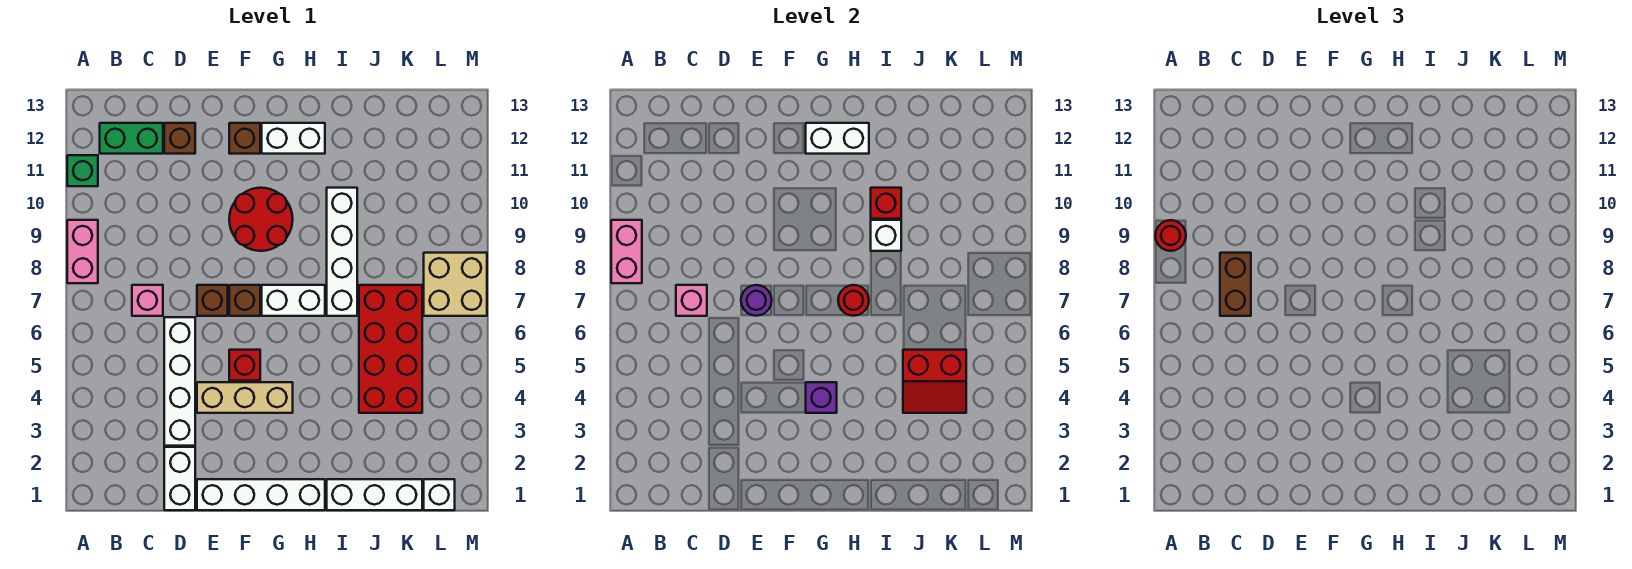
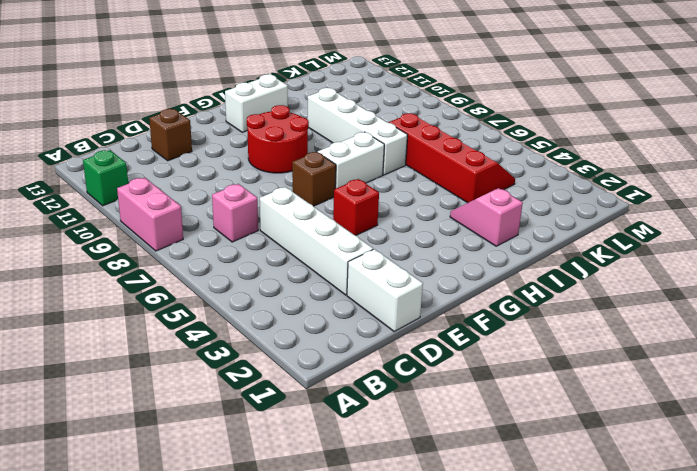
pink slope I2:I3 level 1 top 2 -> none
red slope J4:K7 level 1 top J -> red brick J4:K7 level 1
none -> green brick B12:C12 level 1
none -> white brick E1:H1 level 1
none -> tan brick E4:G4 level 1
none -> brown brick E7 level 1

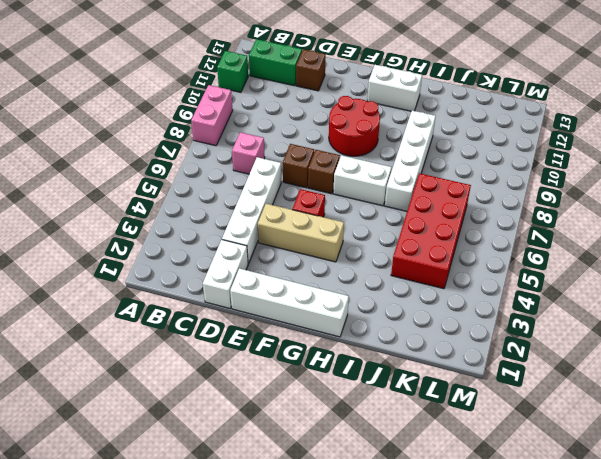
none -> brown brick F12 level 1
none -> white brick I1:K1 level 1
none -> white brick L1 level 1
none -> tan brick L7:M8 level 1

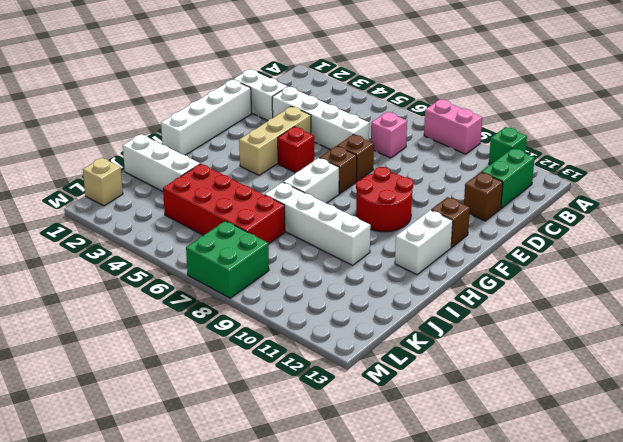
white brick J1:J3 level 1 -> white brick I1:K1 level 1
tan brick L1 level 1 -> white brick L1 level 1
green brick L7:M8 level 1 -> tan brick L7:M8 level 1
none -> pink brick A8:A9 level 2
none -> pink brick C7 level 2
none -> purple round brick E7 level 2
none -> purple brick G4 level 2

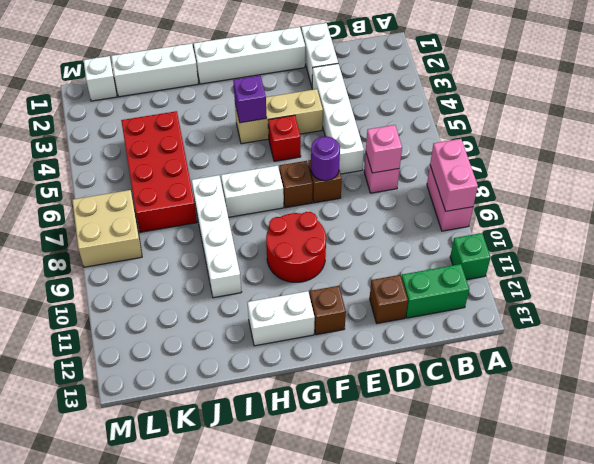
none -> white brick G12:H12 level 2
none -> red round brick H7 level 2
none -> white brick I9 level 2
none -> red brick I10 level 2

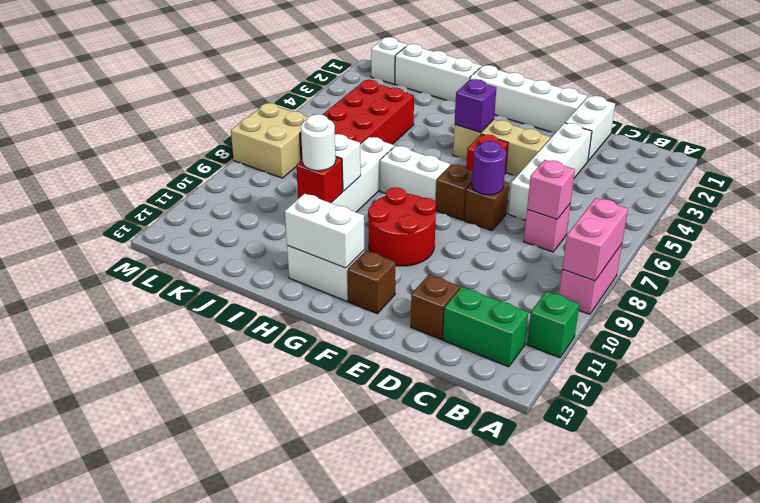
white round brick I10 level 3 -> none
none -> red round brick H7 level 2
none -> red slope J4:K5 level 2 top 5
none -> red round brick A9 level 3
none -> brown brick C7:C8 level 3

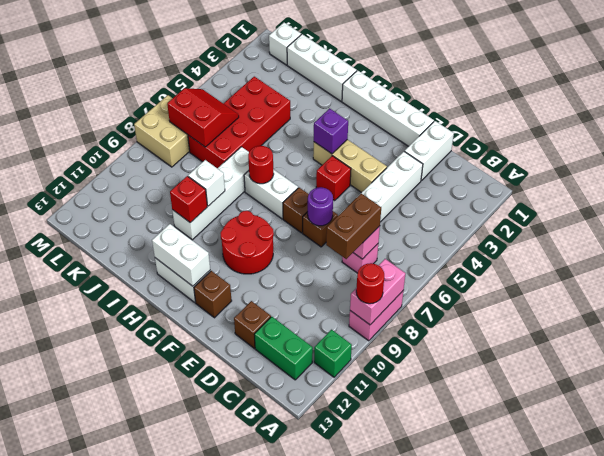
red slope K6:L7 level 2 top 7 -> red slope J4:K5 level 2 top 5

